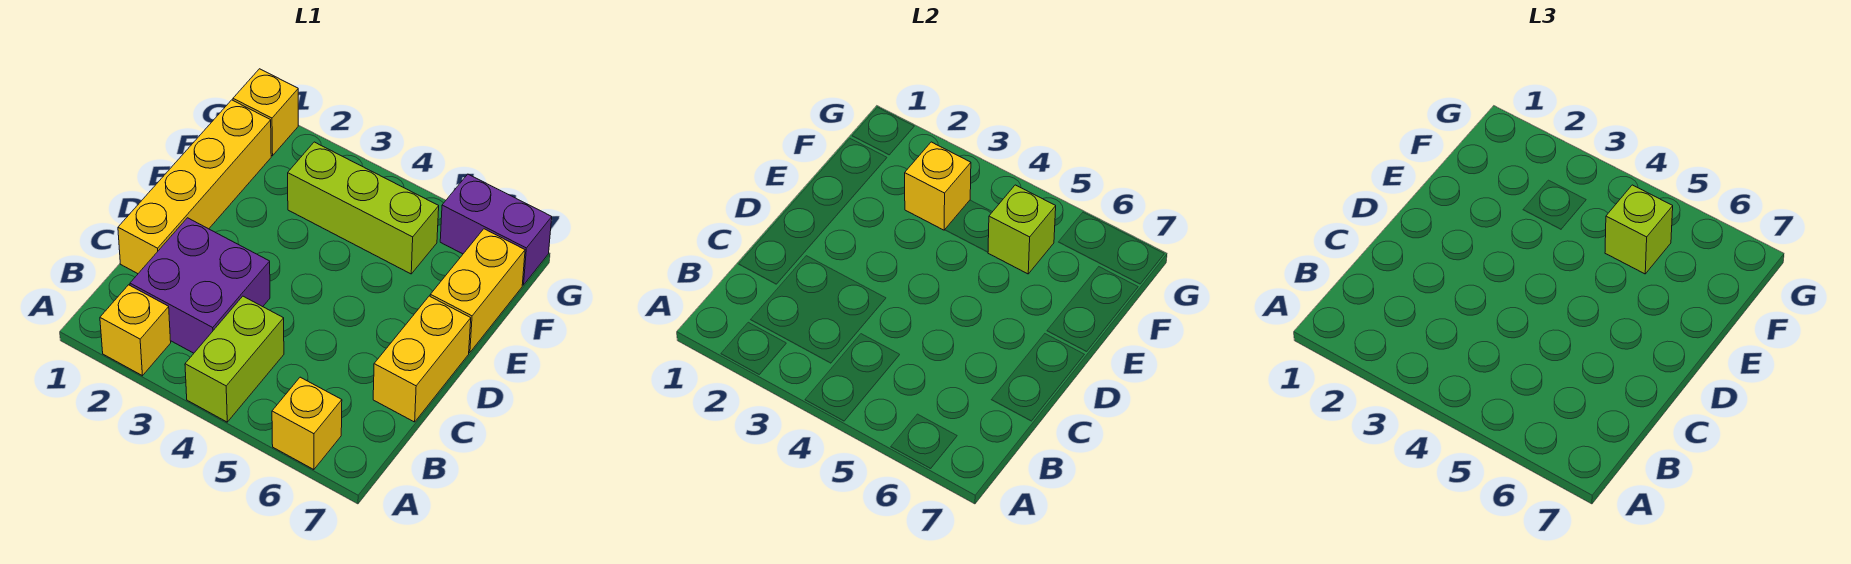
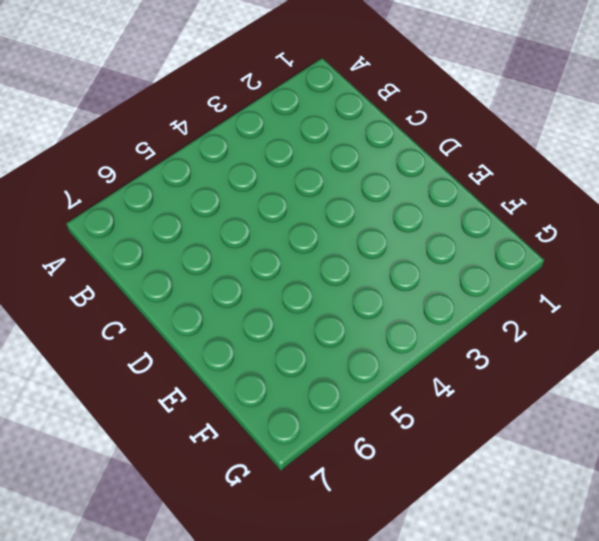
none -> yellow brick A2 level 1
none -> lime brick A4:B4 level 1
none -> yellow brick A6 level 1

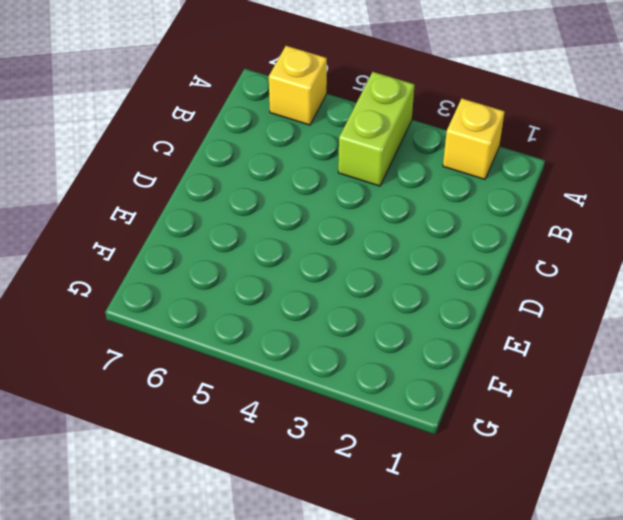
none -> purple brick B2:C3 level 1
none -> yellow brick C1:F1 level 1
none -> yellow brick C7:D7 level 1

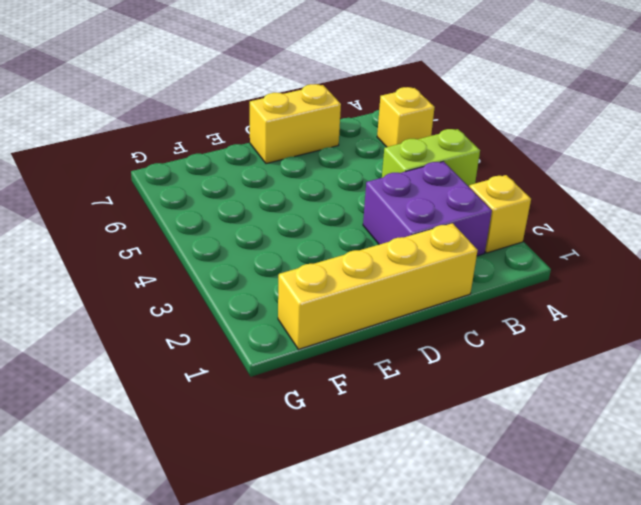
none -> yellow brick E7:F7 level 1
none -> lime brick F3:F5 level 1
none -> yellow brick G1 level 1

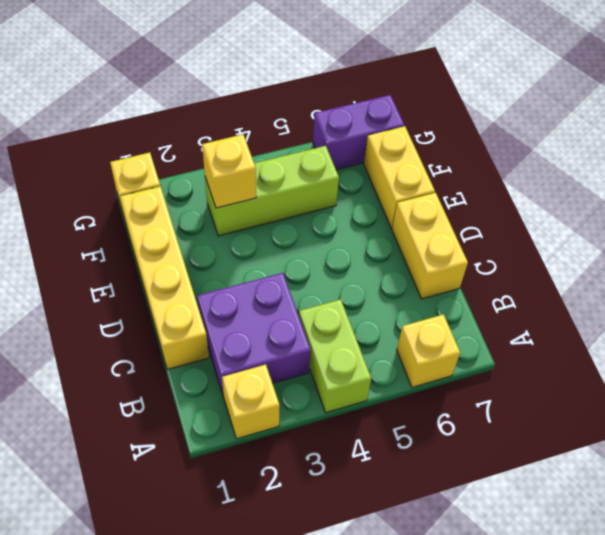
none -> lime brick F5 level 2
none -> lime brick F5 level 3

